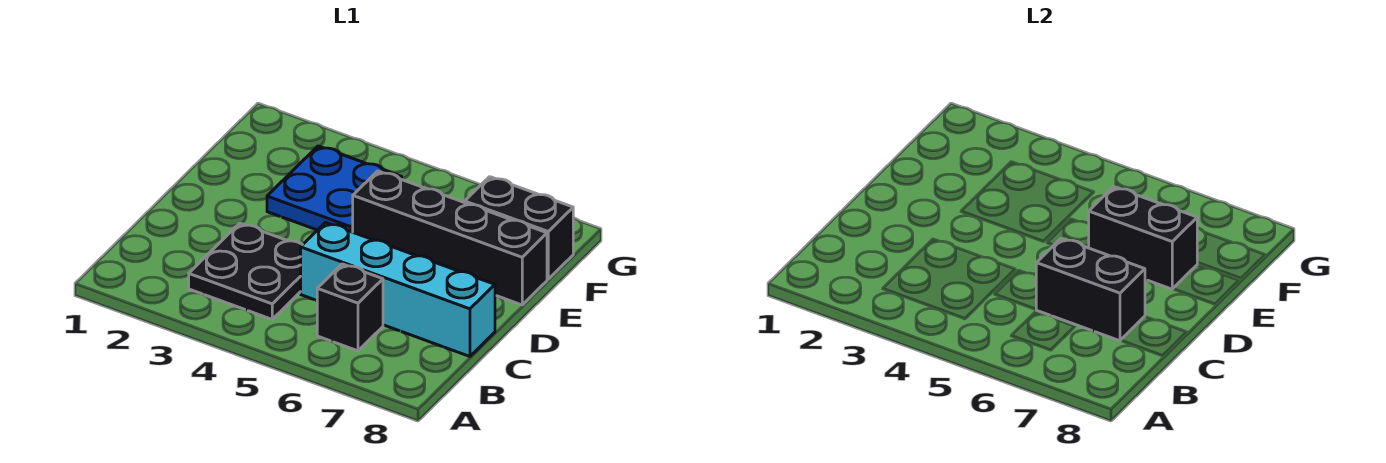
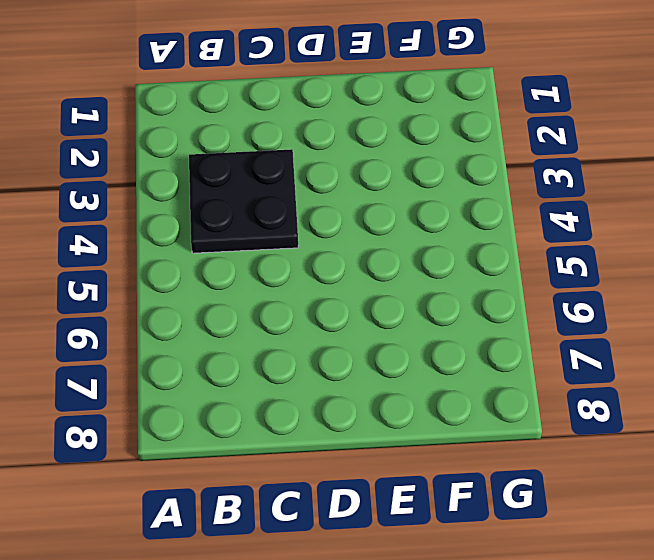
none -> black brick B6 level 1
none -> cyan brick C5:C8 level 1

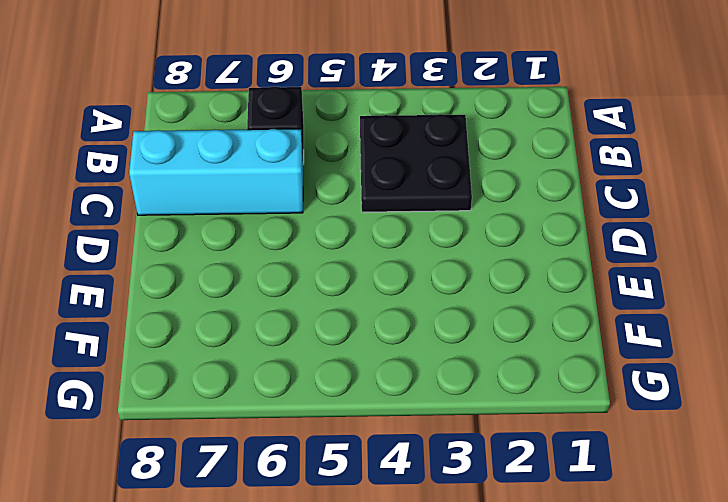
cyan brick C6:C8 level 1 -> cyan brick C5:C8 level 1
none -> blue plate E3:F4 level 1
none -> black brick E5:E8 level 1

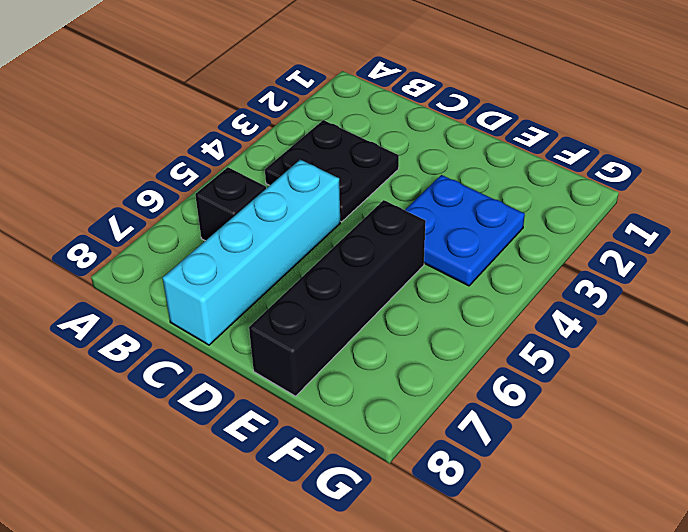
none -> black brick F7:F8 level 1
none -> black brick C6:C7 level 2

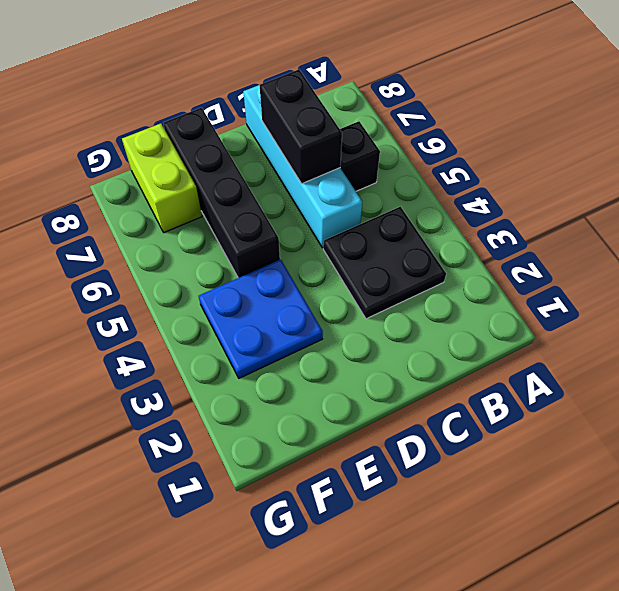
lime brick F7:F8 level 1 -> black brick F7:F8 level 1
none -> black brick E6:E7 level 2

